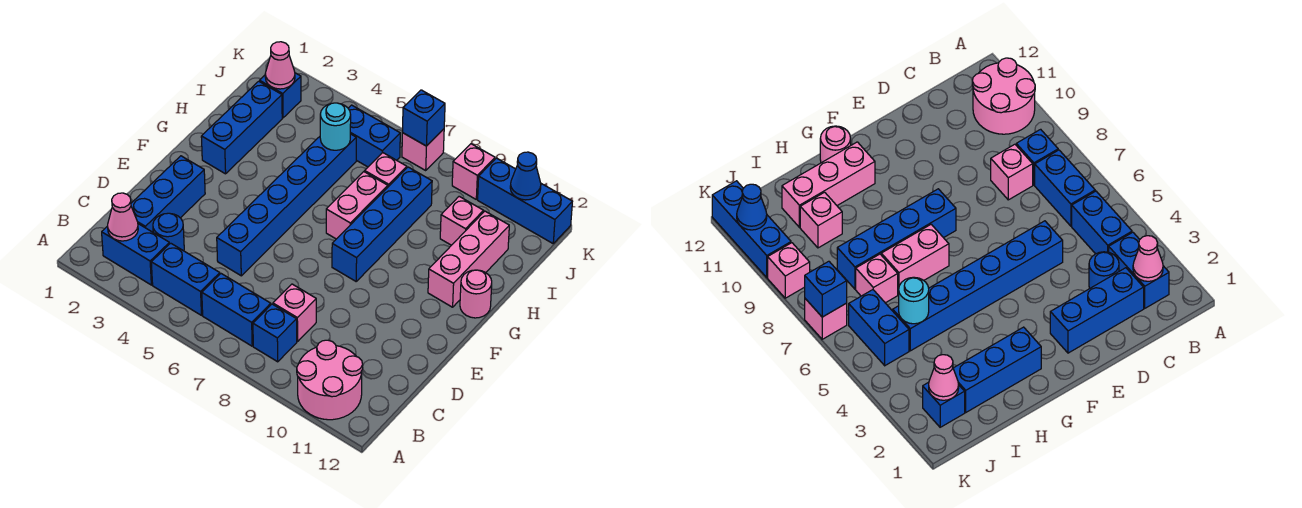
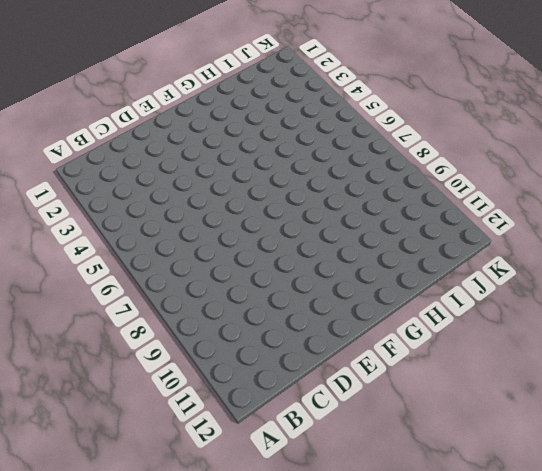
none -> pink round brick A10:B11 level 1
none -> blue brick B2:B3 level 1
none -> blue brick B4:B5 level 1

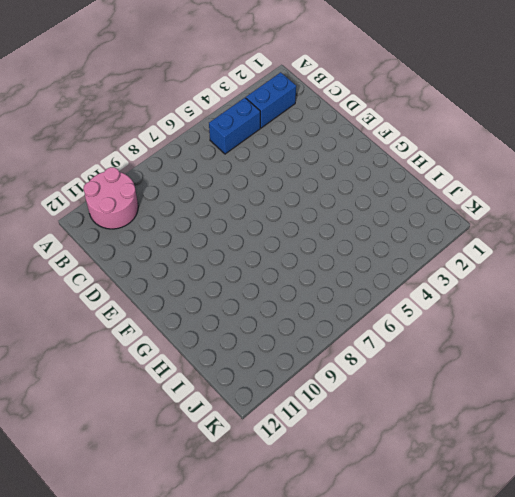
none -> blue brick B6:B7 level 1
none -> blue brick B8 level 1
none -> blue brick C2:E2 level 1

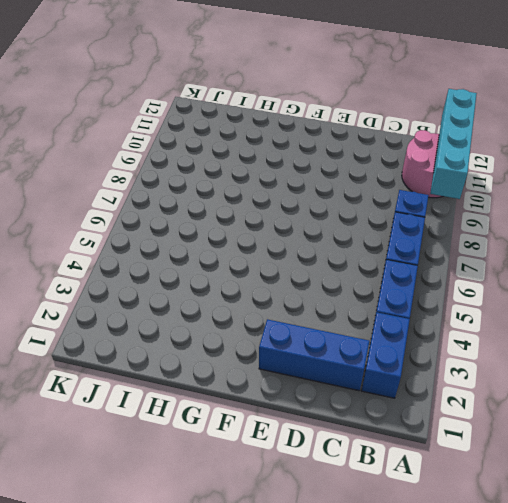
cyan brick A9:A12 level 2 -> none
none -> blue round brick C3 level 1
none -> pink brick C8 level 1
none -> blue brick D5:I5 level 1

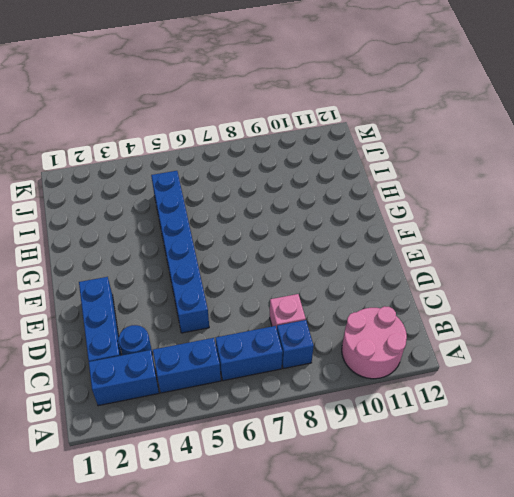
none -> blue brick F8:I8 level 1
none -> blue brick G2:I2 level 1
none -> pink brick G7:H7 level 1

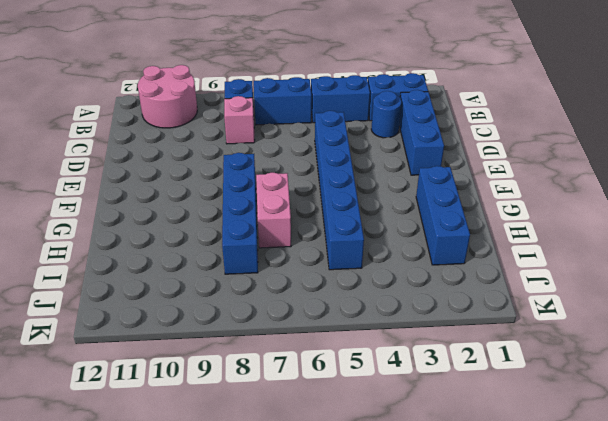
none -> pink brick G11:I11 level 1
none -> pink round brick G12 level 1
none -> pink brick I7 level 1

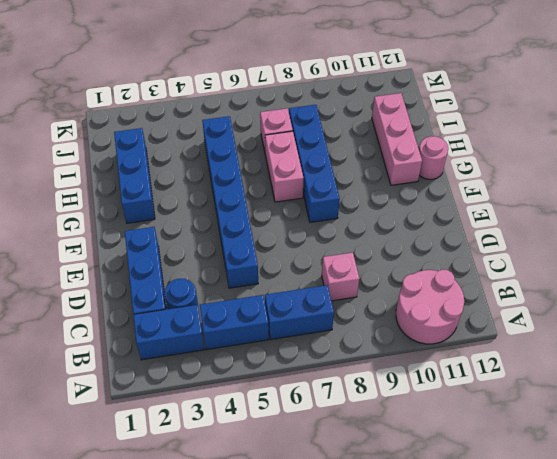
none -> blue brick B8 level 1
none -> pink brick I10 level 1
none -> blue brick J2 level 1

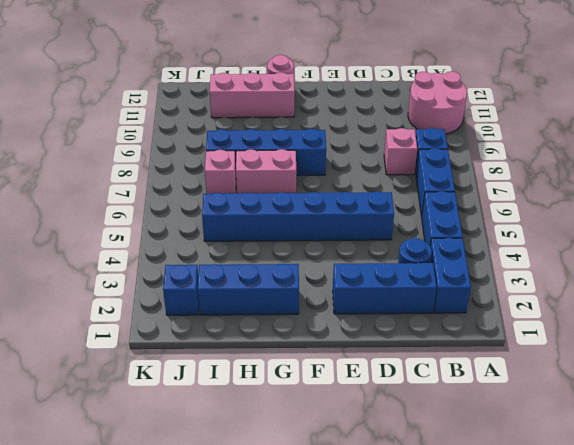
none -> pink brick I10 level 1
none -> blue brick J5:J6 level 1
none -> pink brick K7 level 1

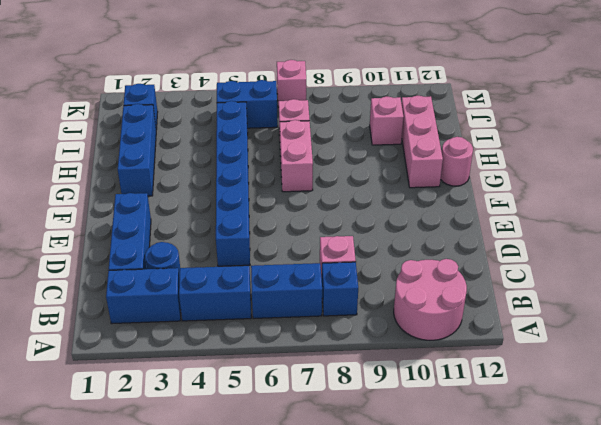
none -> blue brick F8:I8 level 1
none -> pink brick K9 level 1
none -> blue brick K10:K12 level 1

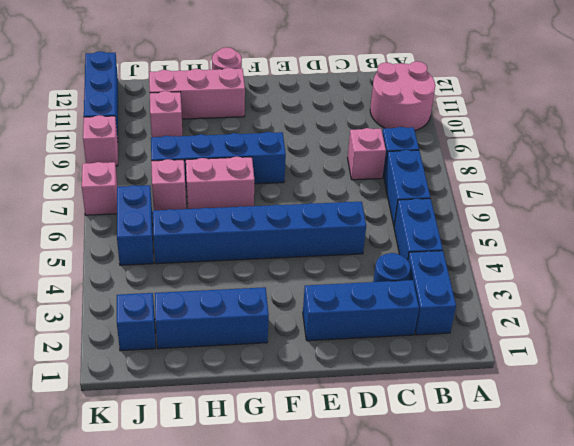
none -> pink cone B2 level 2
none -> cyan round brick I5 level 2
none -> pink cone J2 level 2

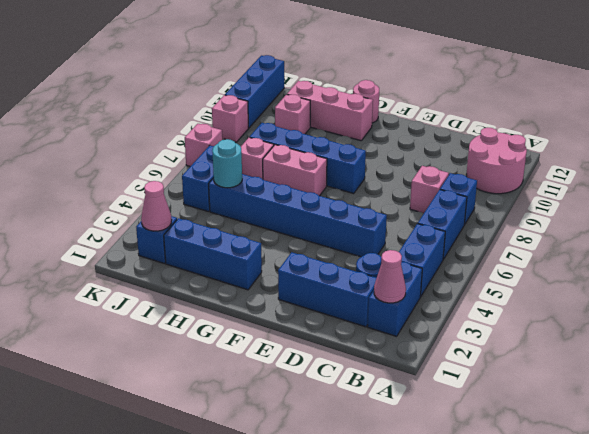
none -> blue brick K7 level 2
none -> blue cone K11 level 2

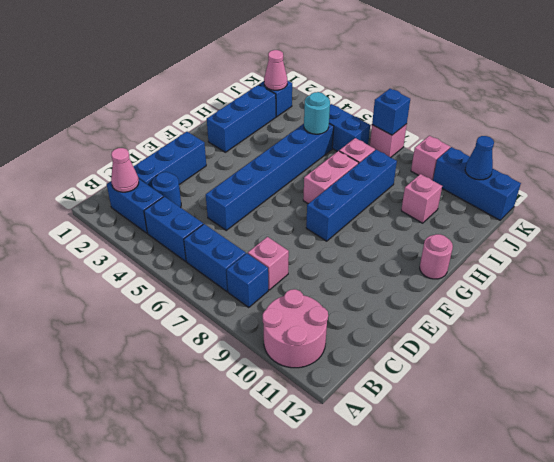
none -> pink brick G11:I11 level 1

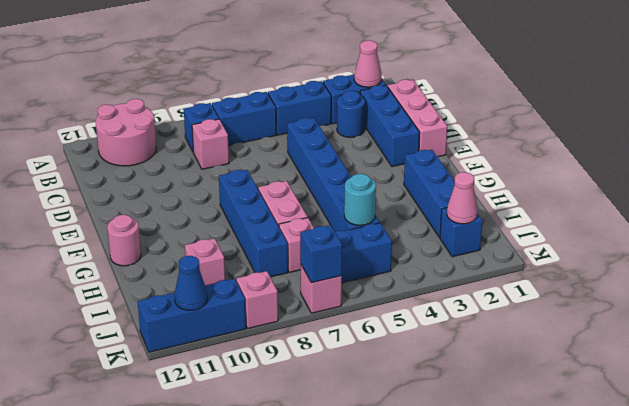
pink brick C1:E1 level 1 -> pink brick G11:I11 level 1

